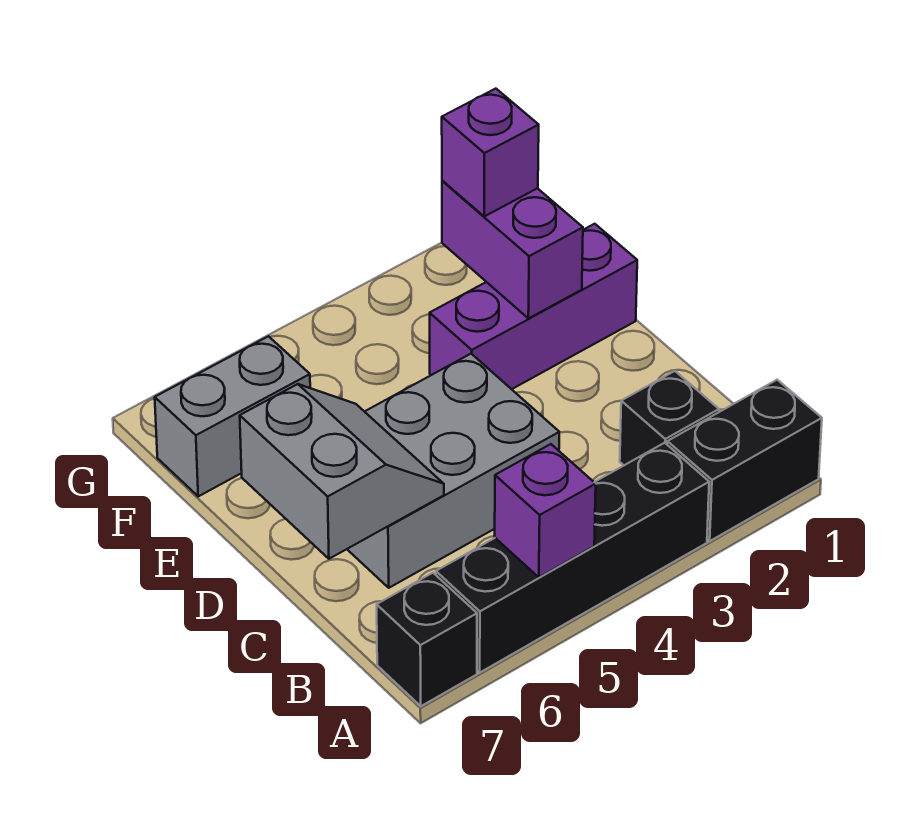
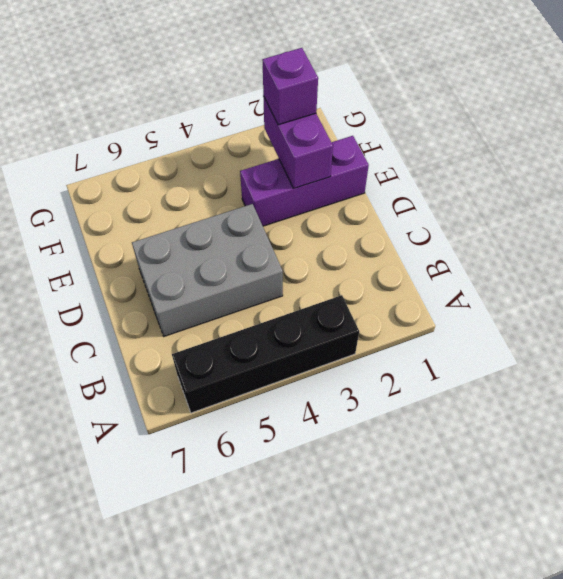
none -> black brick A1:A2 level 1
none -> black brick A7 level 1

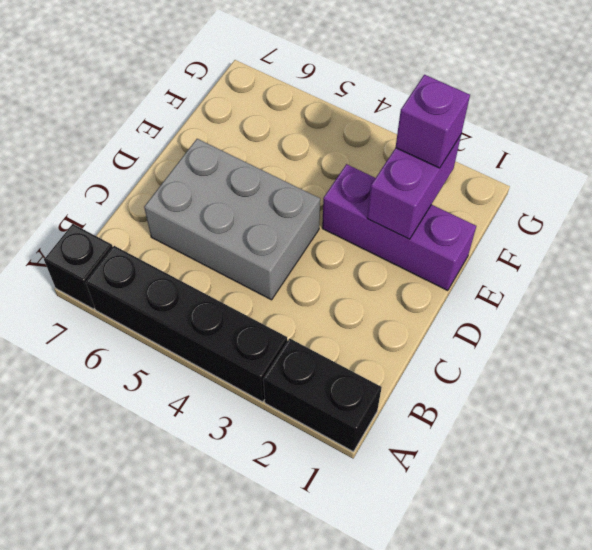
none -> black brick B2 level 1
none -> grey brick F6:F7 level 1

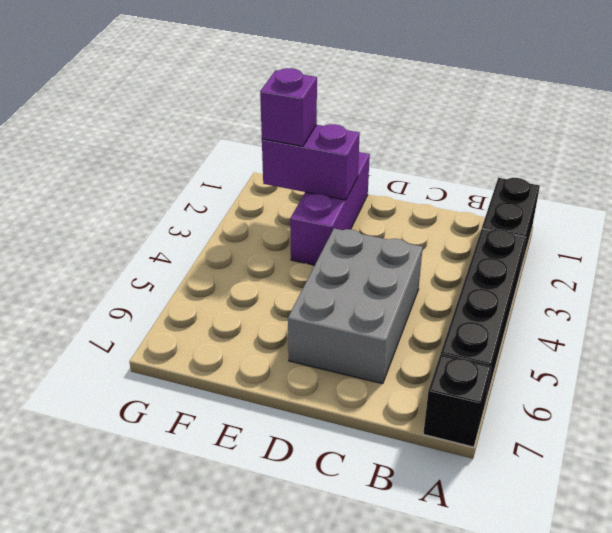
none -> black brick B2 level 1
none -> grey brick F6:F7 level 1

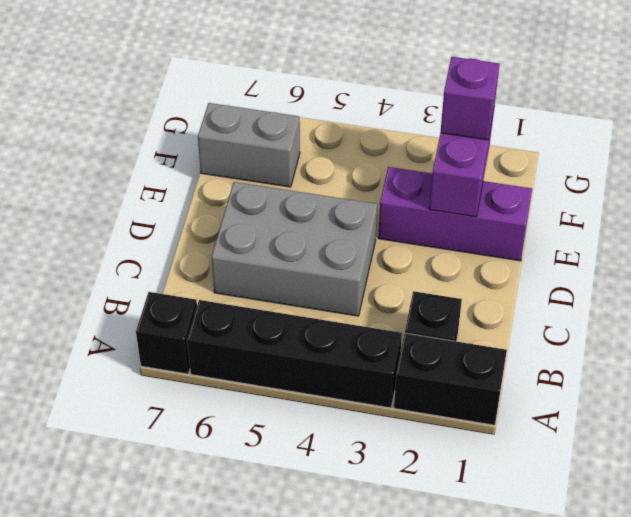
none -> purple brick A5 level 2
none -> grey slope C6:D7 level 2 top 7

